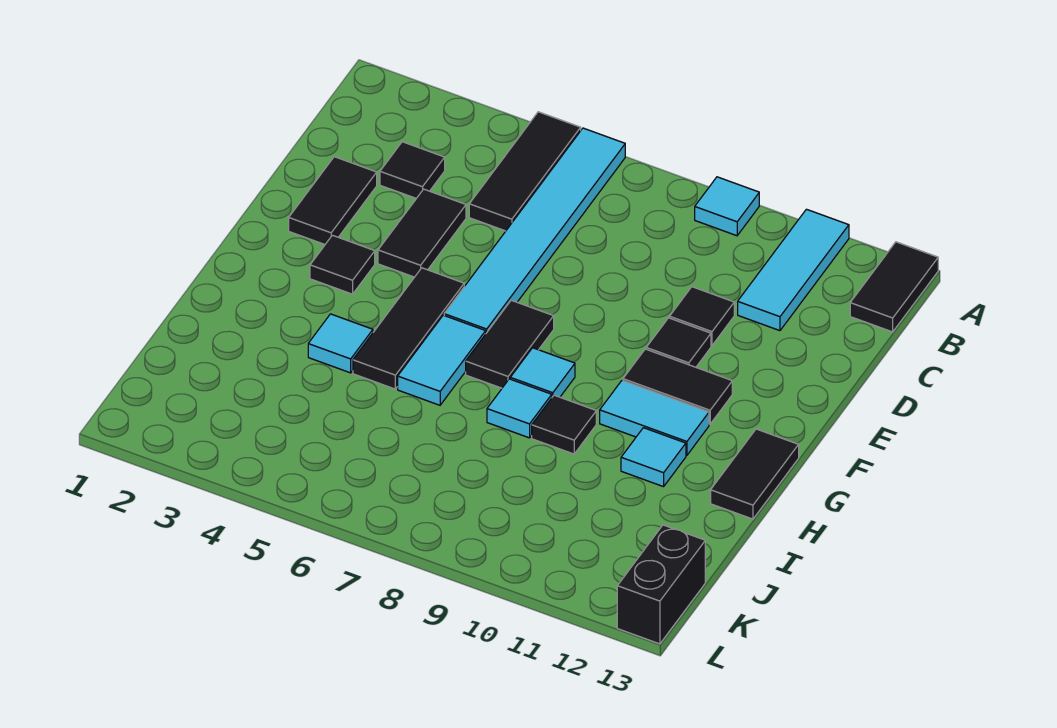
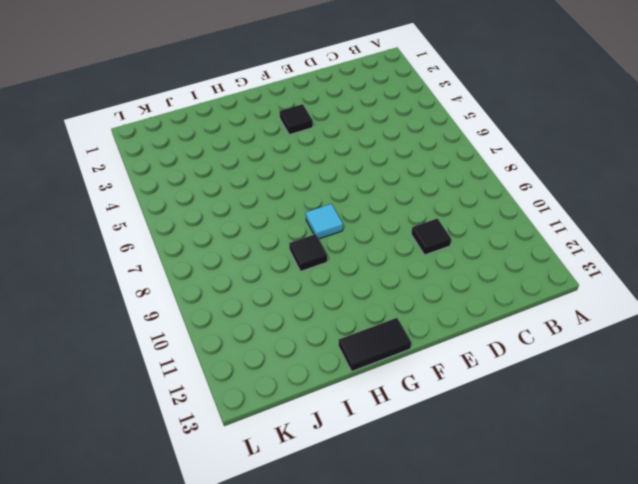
none -> black tile A5:C5 level 1
none -> cyan tile A6:F6 level 1
none -> cyan tile A9 level 1

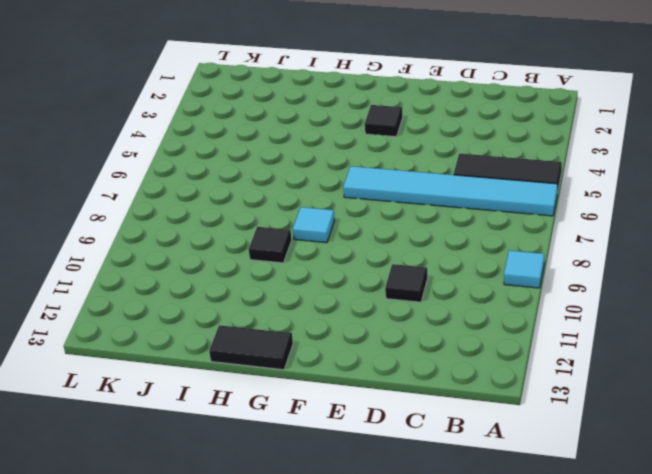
none -> cyan tile A11:C11 level 1
none -> black tile A13:B13 level 1
none -> black tile C3 level 1

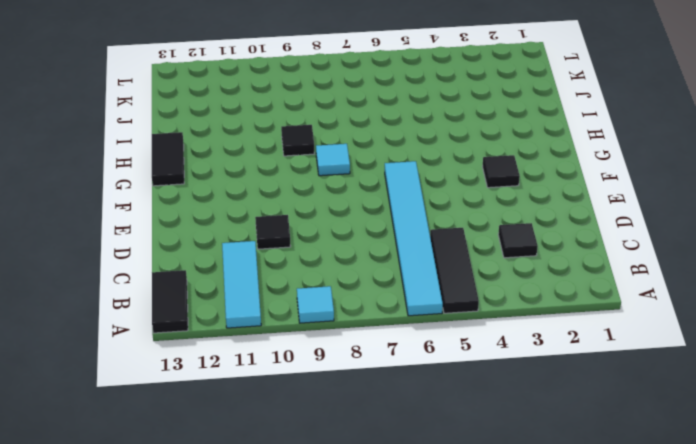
none -> black tile D2:E2 level 1
none -> black tile D4:E4 level 1
none -> black tile E10 level 1

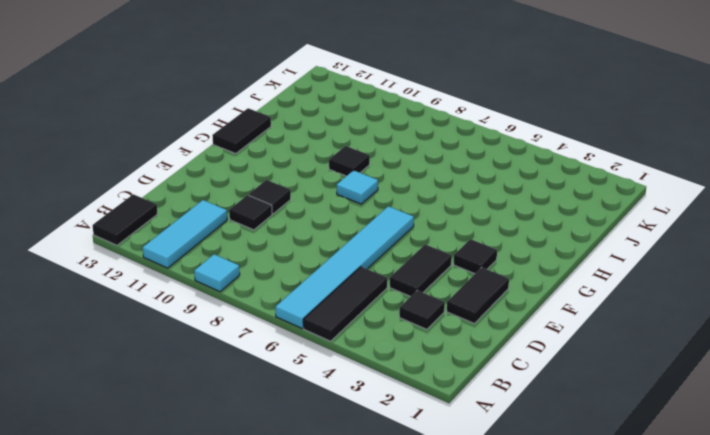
none -> black tile F5:H5 level 1
none -> black tile F7:G7 level 1
none -> black tile F10:F11 level 1

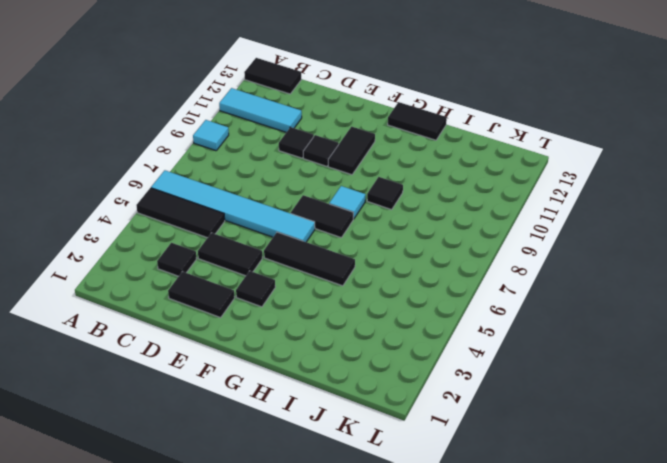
none -> cyan tile G6:H6 level 1
none -> cyan tile G10:G11 level 1
none -> cyan tile H4 level 1

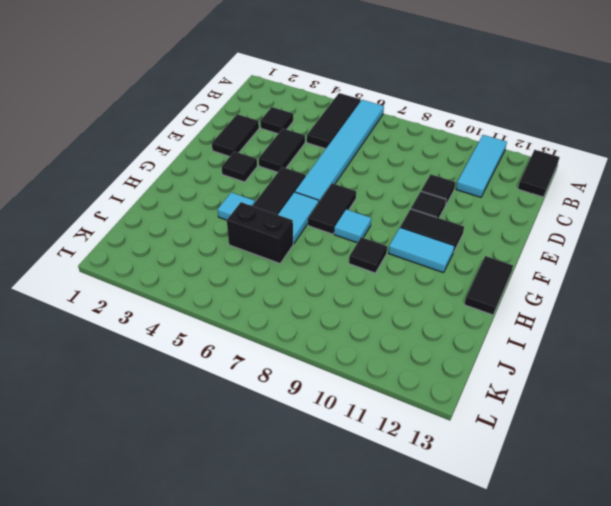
black brick I5:I6 level 1 -> black brick K13:L13 level 1
none -> cyan tile A9 level 1
none -> cyan tile H8 level 1
none -> cyan tile H11 level 1

